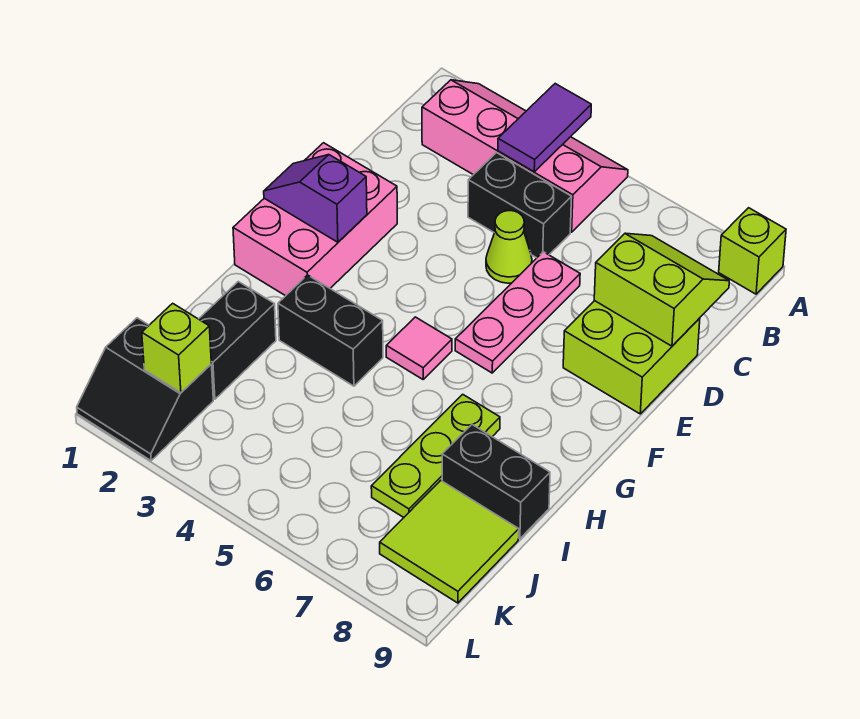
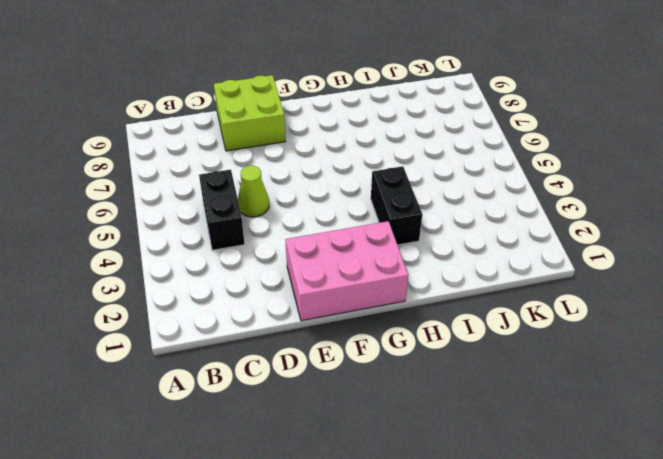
none -> pink slope A2:B5 level 1 top B
none -> lime brick A9 level 1
none -> pink plate D6:F6 level 1

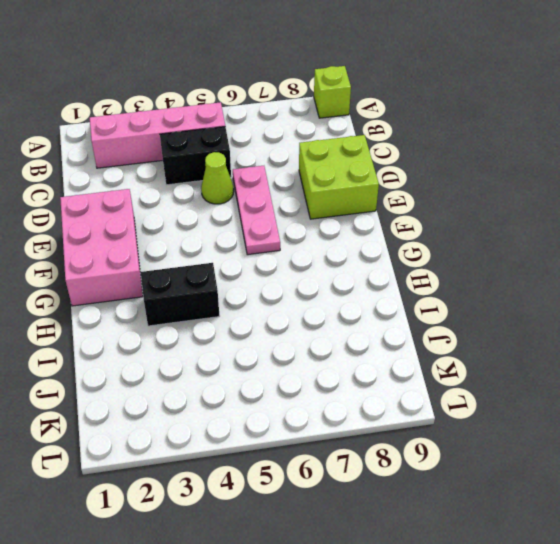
none -> pink tile G5 level 1
none -> lime plate H7:J7 level 1
none -> black brick I2:J2 level 1

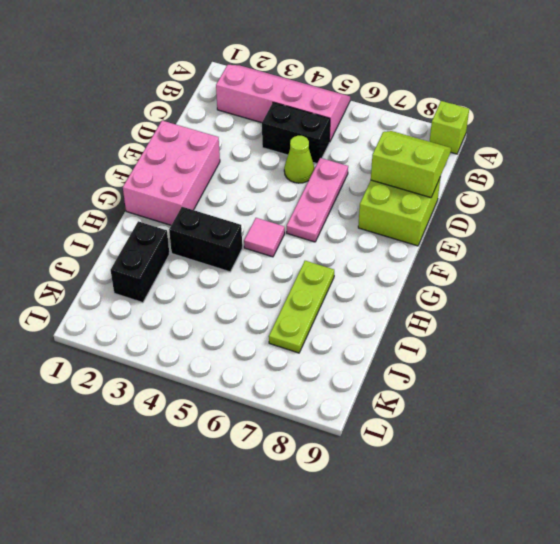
none -> black brick I8:I9 level 1
none -> lime tile J8:K9 level 1
none -> black slope K1:L2 level 1 top K

